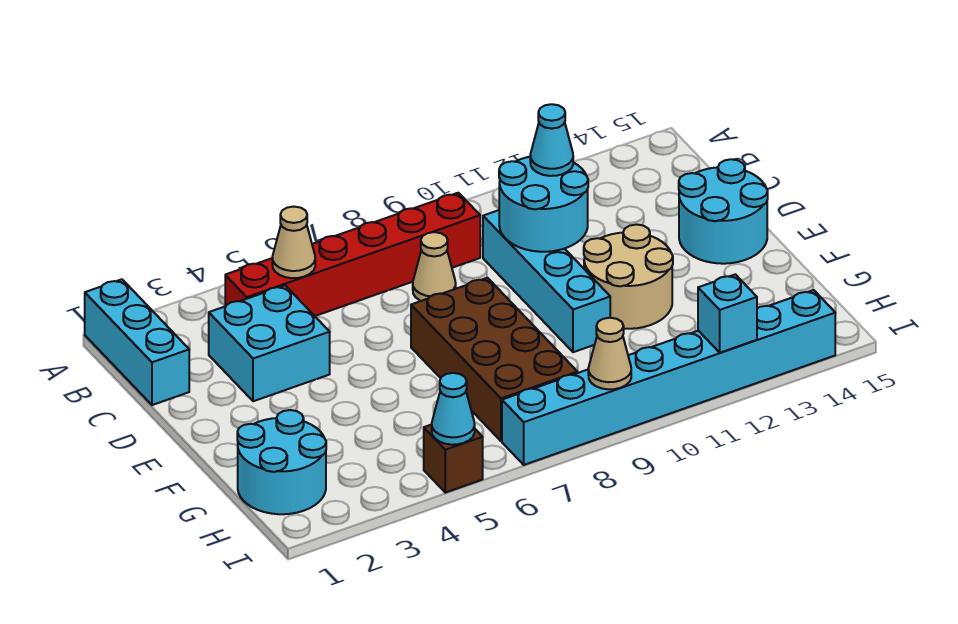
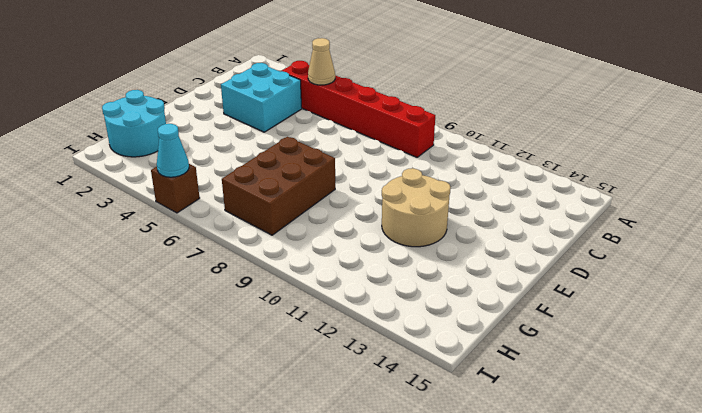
brown brick F7:H8 level 1 -> brown brick E7:H8 level 1
none -> cyan brick A1:C1 level 1
none -> tan cone C8 level 1
none -> cyan brick C10:F10 level 1

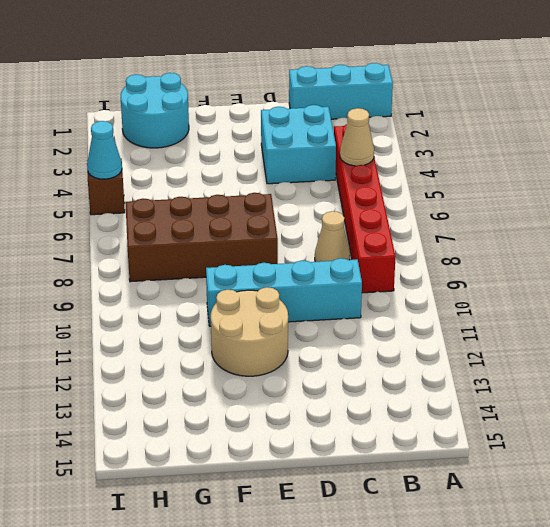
none -> cyan round brick D14:E15 level 1
none -> cyan brick I7:I14 level 1
none -> cyan round brick C10:D11 level 2

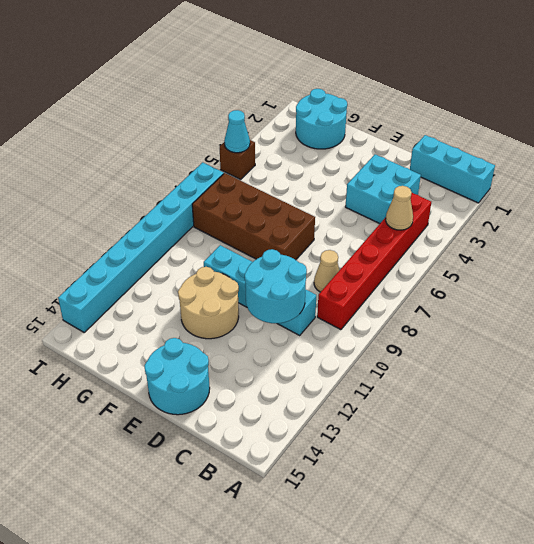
none -> tan cone I9 level 2
none -> cyan brick I12 level 2
none -> cyan cone C11 level 3

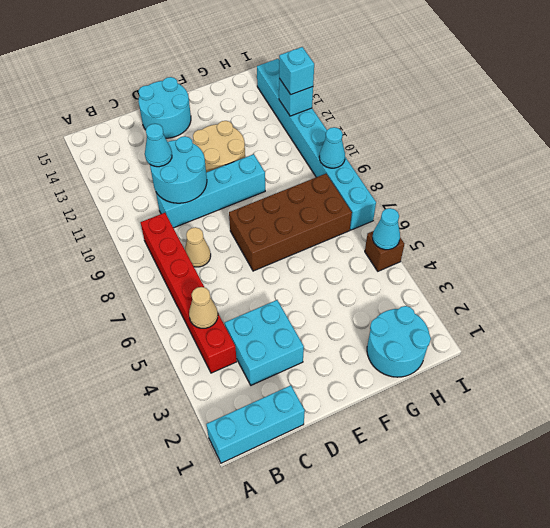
cyan cone I9 level 2 -> tan cone I9 level 2
cyan brick I12 level 3 -> none

